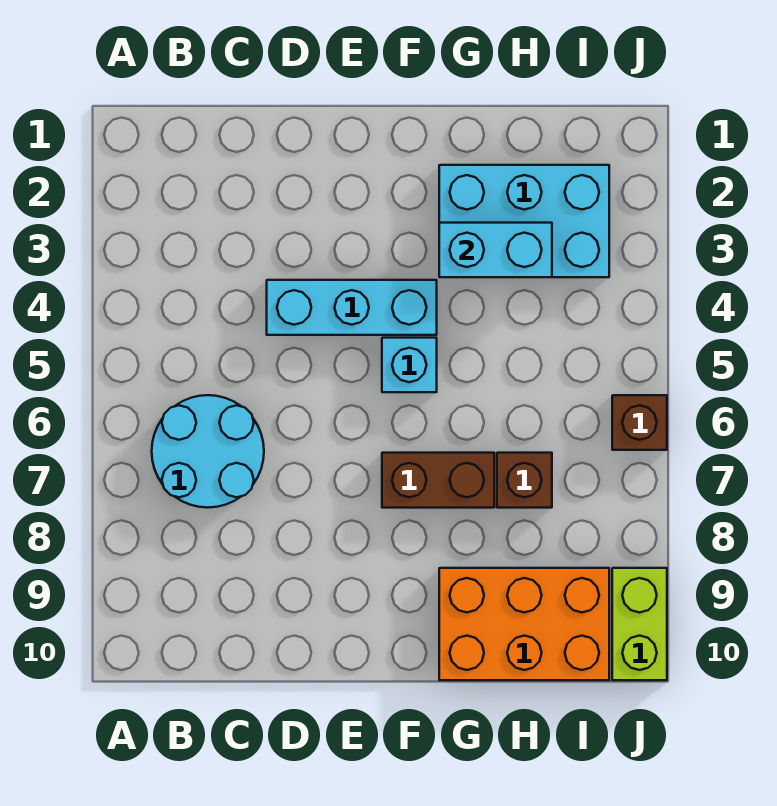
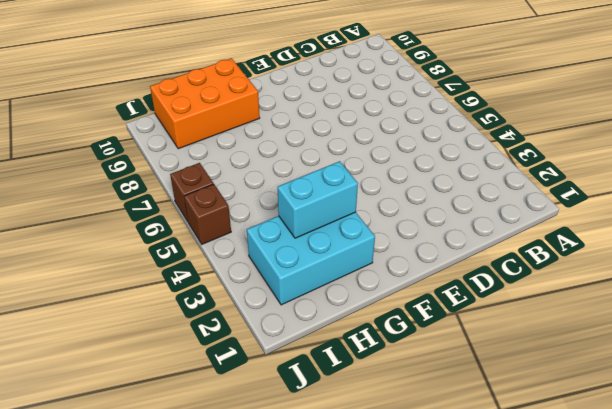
brown brick J5 level 1 -> brown brick H7 level 1
none -> cyan round brick B6:C7 level 1
none -> cyan brick D4:F4 level 1

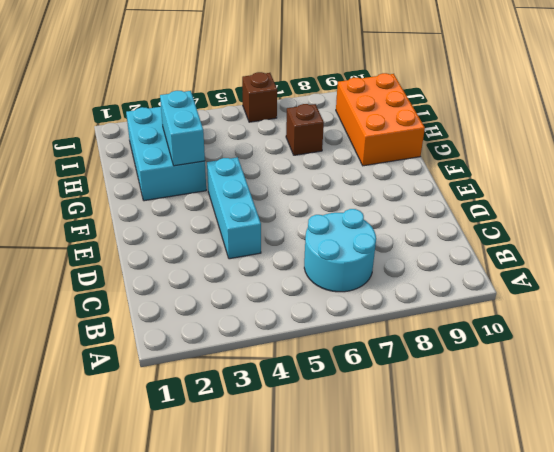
none -> cyan brick F5 level 1
none -> brown brick F7:G7 level 1

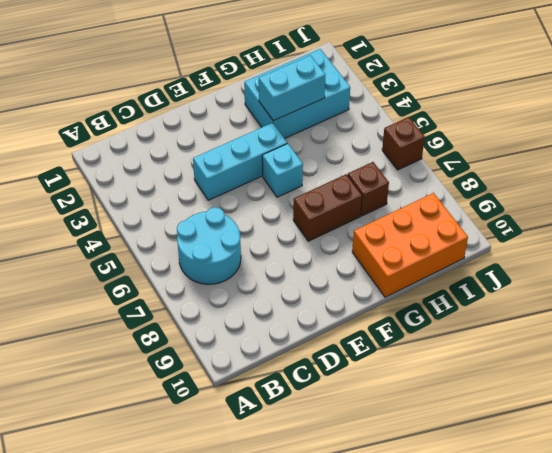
none -> lime brick J9:J10 level 1

